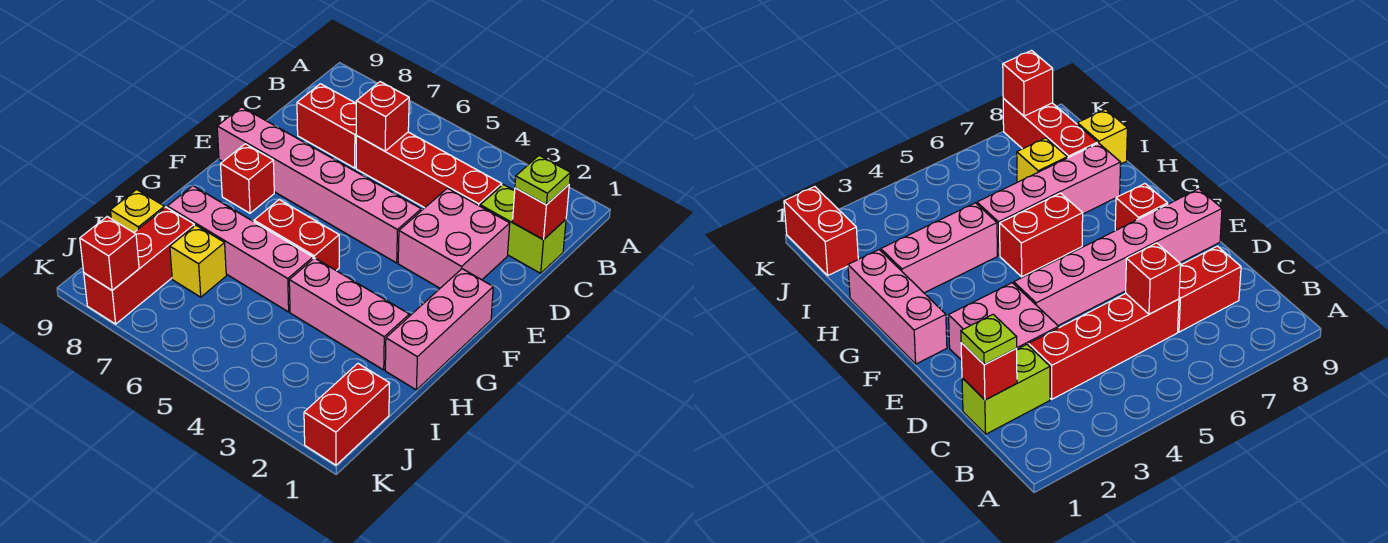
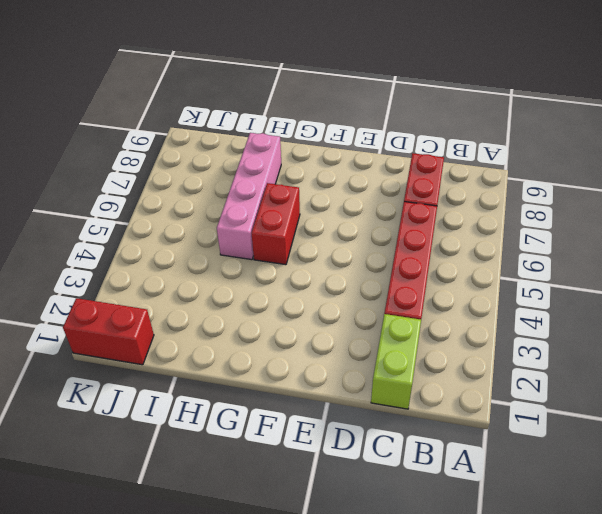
none -> pink brick D2:E3 level 1
none -> pink brick E4:E9 level 1
none -> pink brick F1:H1 level 1

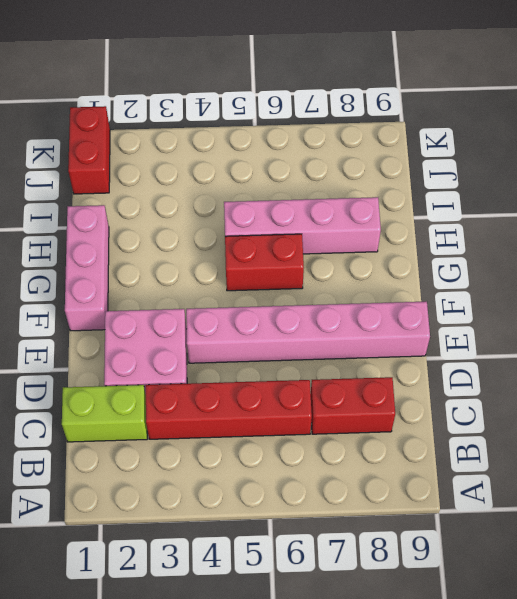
none -> red brick F8 level 1
none -> pink brick H2:H4 level 1
none -> yellow brick I7 level 1

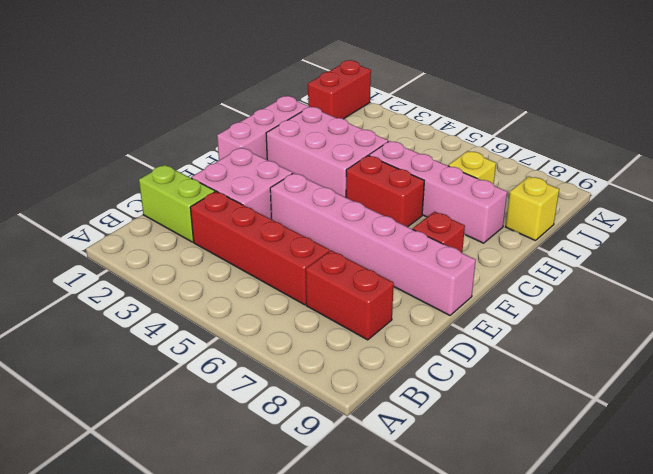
pink brick G2:H4 level 1 -> pink brick H2:H4 level 1
none -> red brick I8:K8 level 1
none -> red brick C1 level 2
none -> red brick C6 level 2

